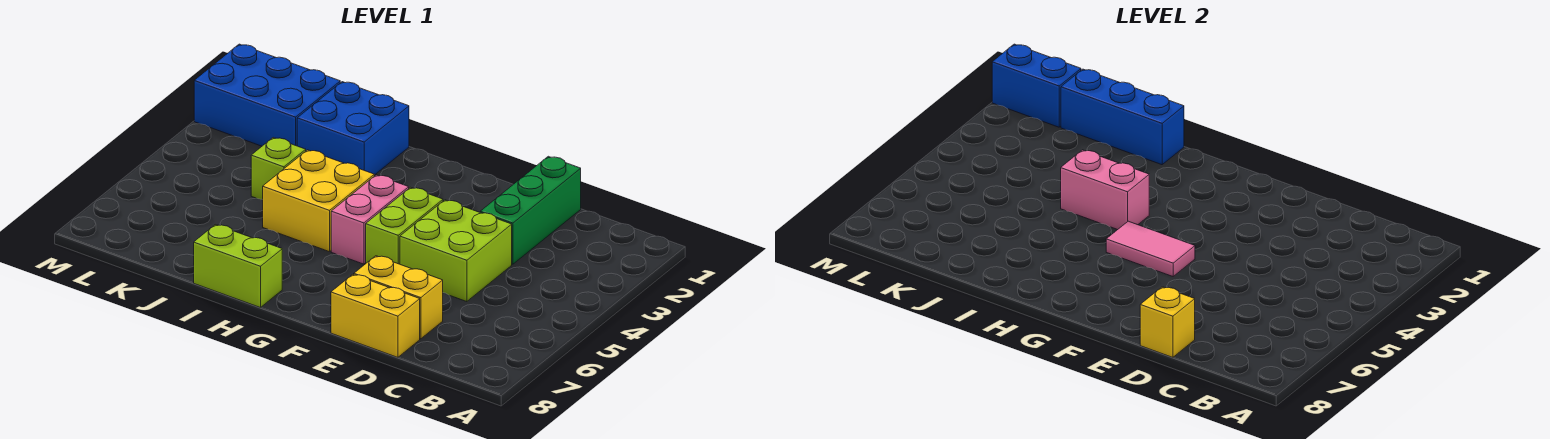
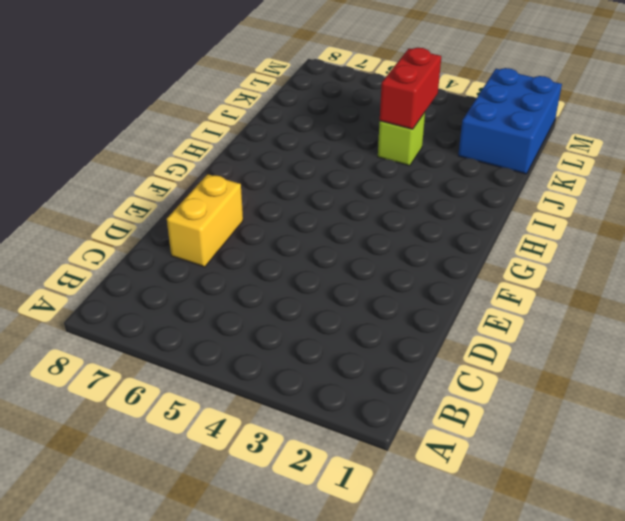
red brick J4:K4 level 2 -> none
none -> green brick D1:D3 level 1
none -> lime brick D4:E5 level 1
none -> yellow brick D8:E8 level 1

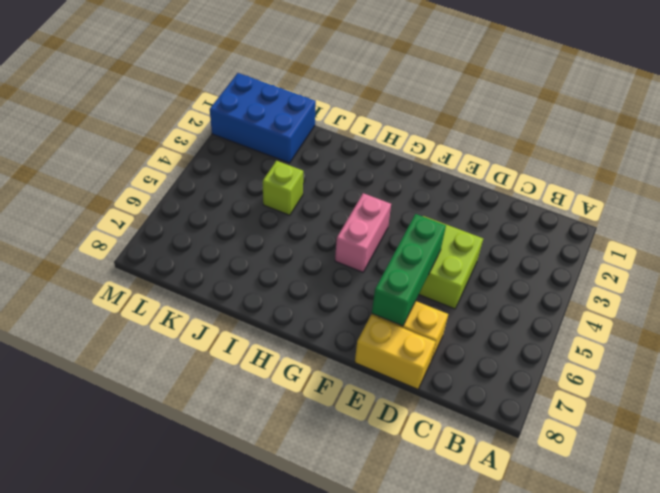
green brick E5:E7 level 2 -> green brick D1:D3 level 1
none -> lime brick F4:F5 level 1
none -> yellow brick H4:I5 level 1
none -> lime brick H8:I8 level 1

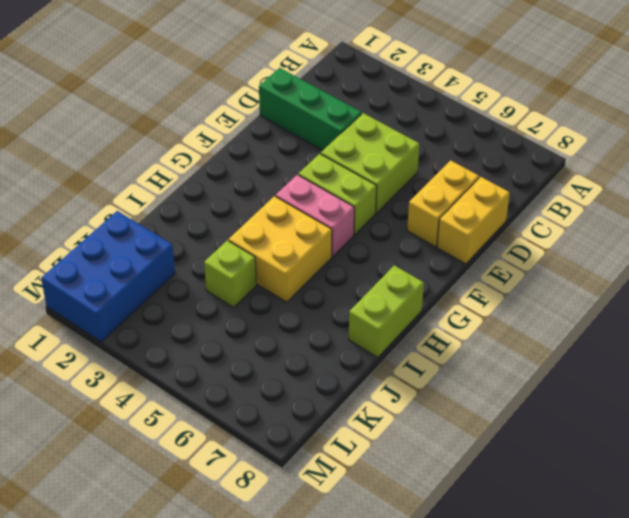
none -> blue brick I1:J2 level 1
none -> yellow brick D8 level 2
none -> pink tile F5:G5 level 2

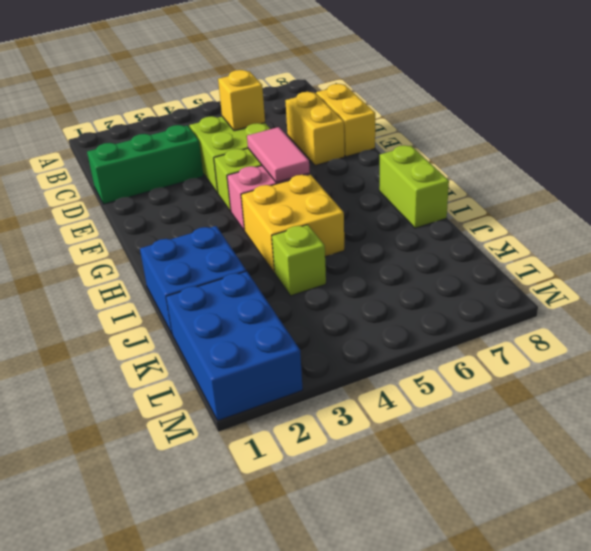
yellow brick D5 level 2 -> yellow brick D8 level 2
none -> pink brick H4:I4 level 2
none -> blue brick I1:K1 level 2
none -> blue brick L1:M1 level 2

